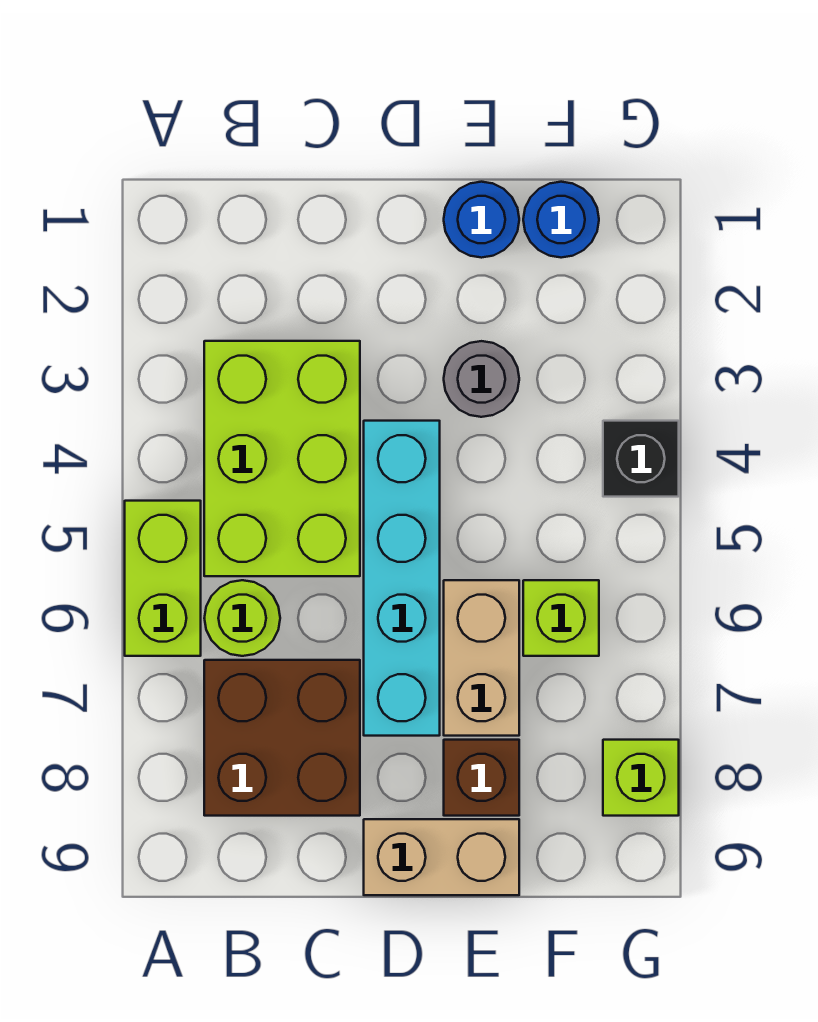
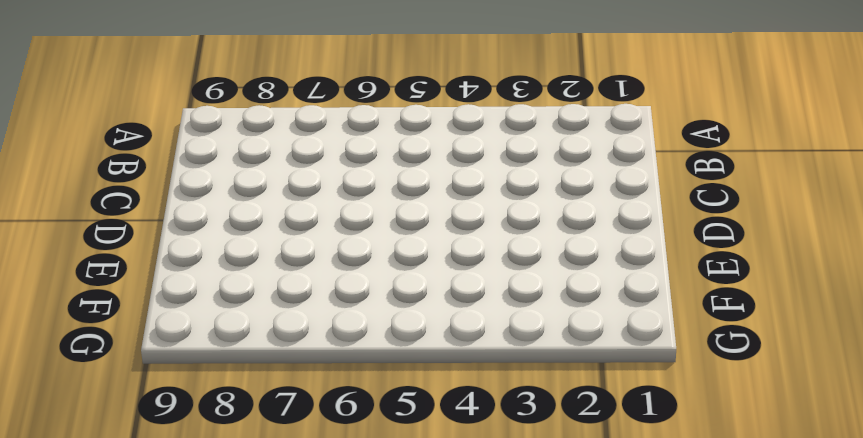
none -> lime brick A5:A6 level 1
none -> lime brick B3:C5 level 1
none -> lime round brick B6 level 1

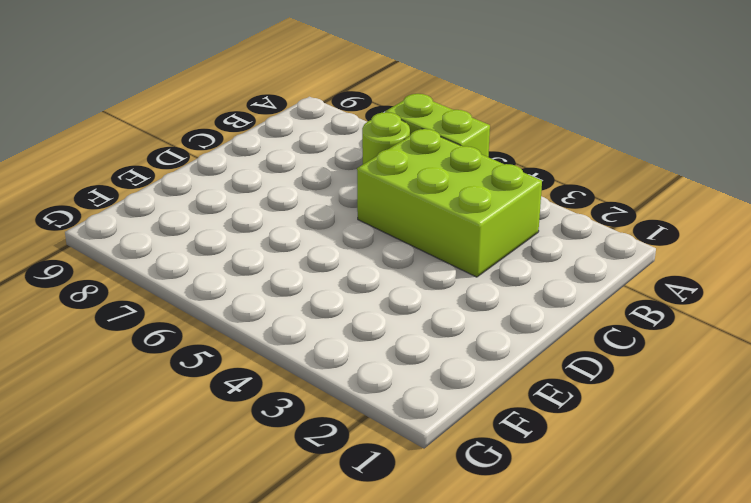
none -> brown brick B7:C8 level 1
none -> cyan brick D4:D7 level 1
none -> tan brick D9:E9 level 1

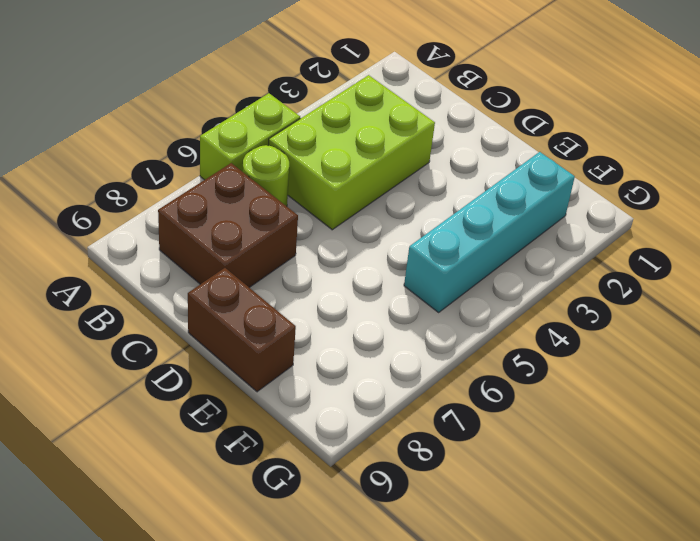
brown brick D9:E9 level 1 -> tan brick D9:E9 level 1
cyan brick F2:F5 level 1 -> cyan brick D4:D7 level 1
none -> blue round brick E1 level 1
none -> grey round brick E3 level 1
none -> tan brick E6:E7 level 1

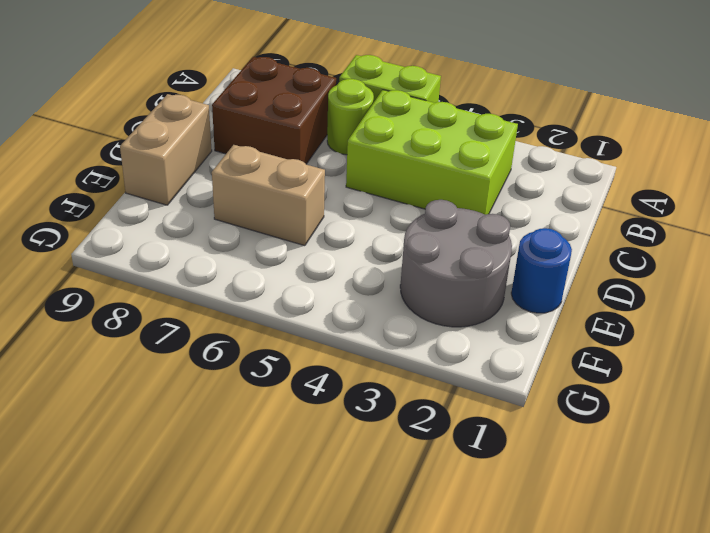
grey round brick E2:F3 level 1 -> grey round brick E3 level 1
none -> cyan brick D4:D7 level 1
none -> brown brick E8 level 1
none -> blue round brick F1 level 1

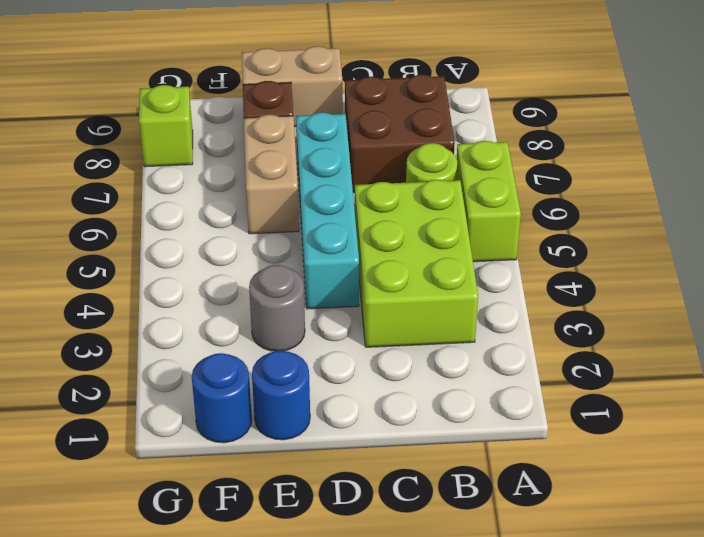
none -> lime brick F6 level 1
none -> black brick G4 level 1

